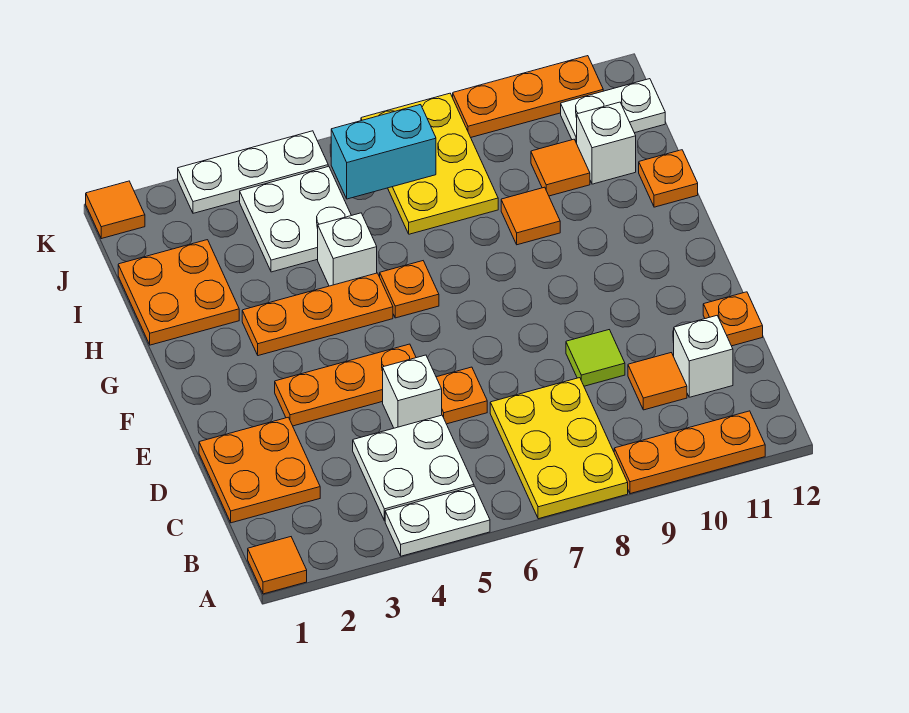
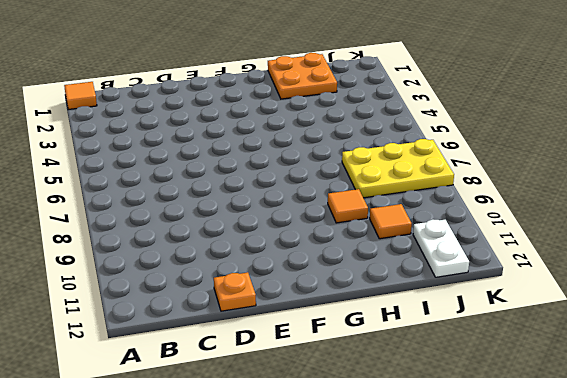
none -> white plate A4:A5 level 1
none -> yellow plate A7:C8 level 1
none -> orange plate A9:A11 level 1

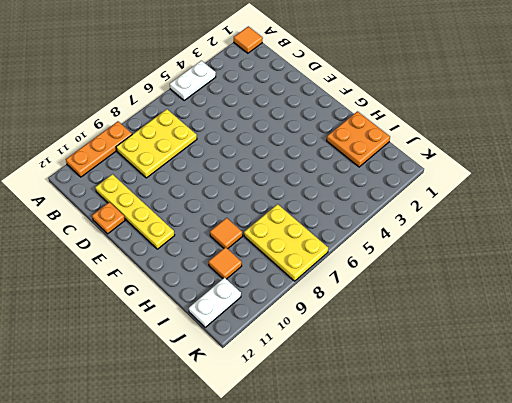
yellow plate B7:C9 level 1 -> yellow plate A7:C8 level 1
yellow plate C11:F11 level 1 -> white brick C11 level 1
none -> white plate B4:C5 level 1
none -> orange plate C1:D2 level 1
none -> orange tile C10 level 1

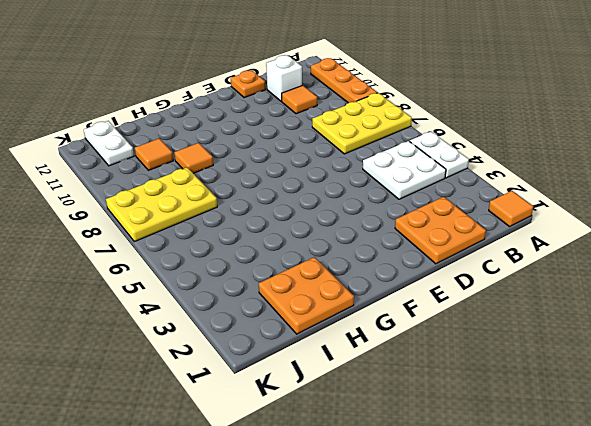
none -> white brick D5 level 1
none -> orange plate D6 level 1
none -> lime tile D9 level 1

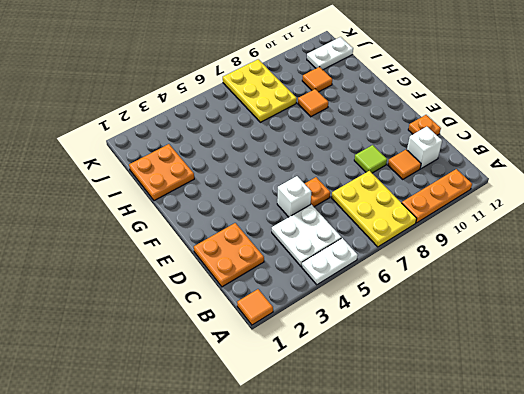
none -> orange plate E3:E5 level 1
none -> orange plate G3:G5 level 1
none -> orange plate G6 level 1

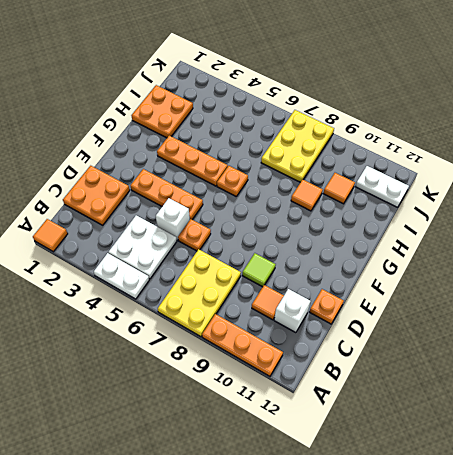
none -> white brick H5 level 1
none -> orange plate H12 level 1
none -> white plate I4:J5 level 1

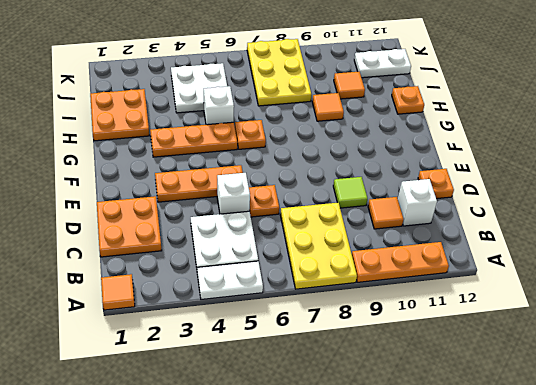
none -> white brick I11 level 1
none -> orange tile K1 level 1
none -> white plate K3:K5 level 1

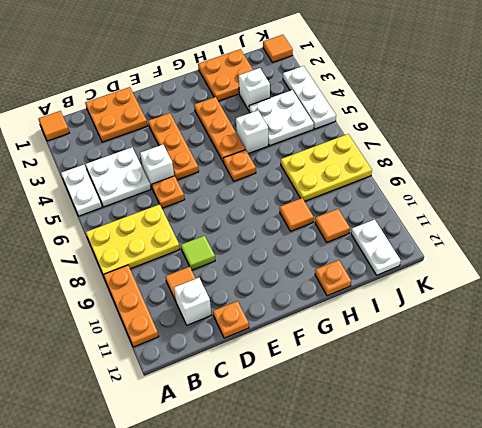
white brick I3 level 1 -> white brick I11 level 1
none -> orange plate K9:K11 level 1
none -> cyan brick J6:J7 level 2

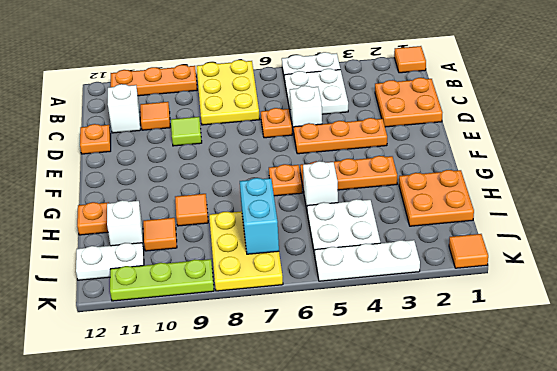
cyan brick I7:J7 level 2 -> cyan brick J6:J7 level 2
lime plate K9:K11 level 1 -> orange plate K9:K11 level 1

